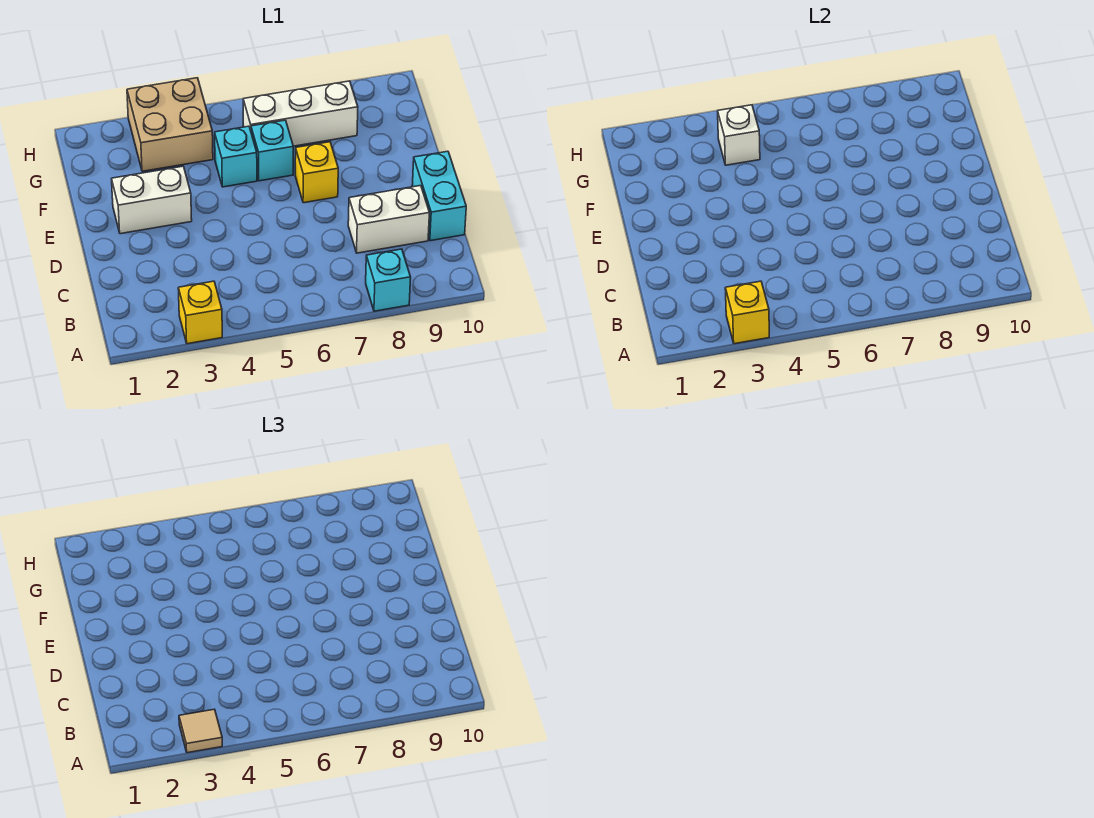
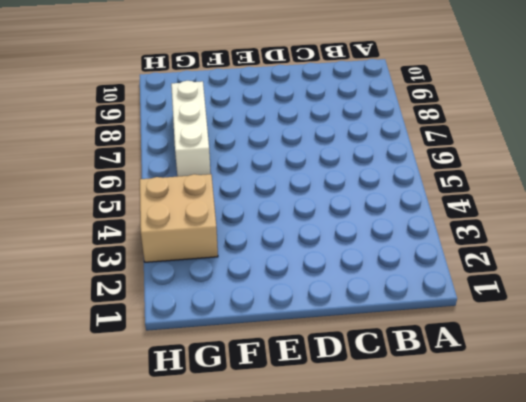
none -> yellow brick A3 level 1
none -> cyan brick A8 level 1
none -> white brick C8:C9 level 1

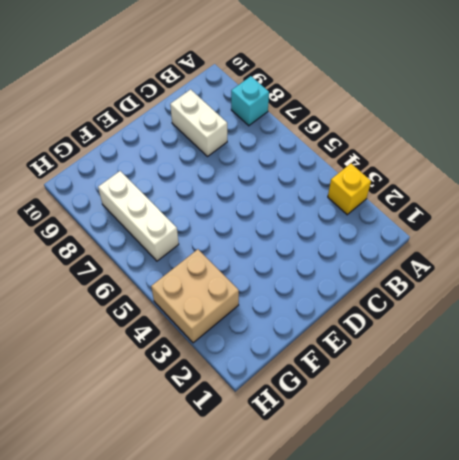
none -> cyan brick C10:D10 level 1
none -> white brick E2:E3 level 1
none -> yellow brick E7 level 1

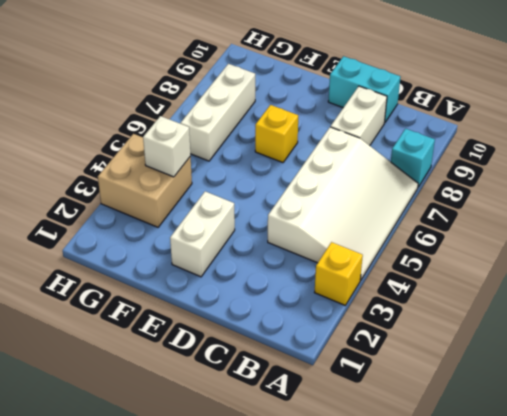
white slope A4:C7 level 1 top C -> none
none -> cyan brick F5 level 1
none -> cyan brick F6 level 1
none -> yellow brick A3 level 2

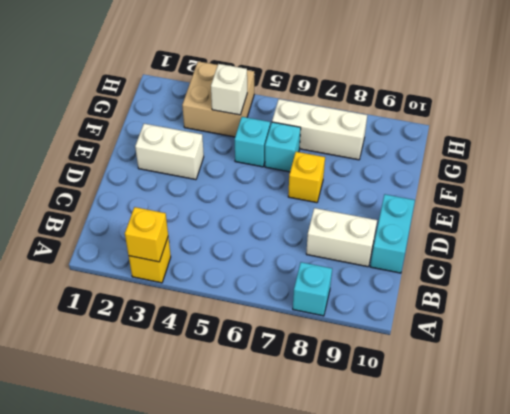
none -> tan tile A3 level 3

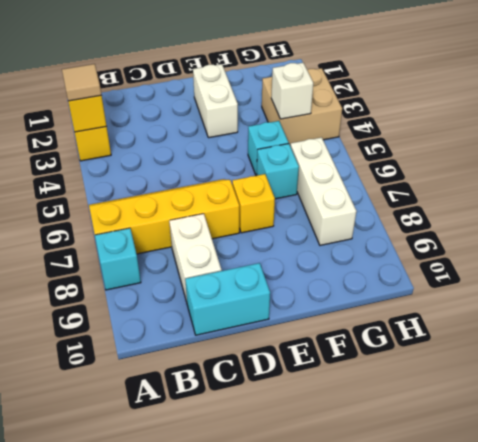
yellow slope A6:D7 level 1 top 7 -> none

